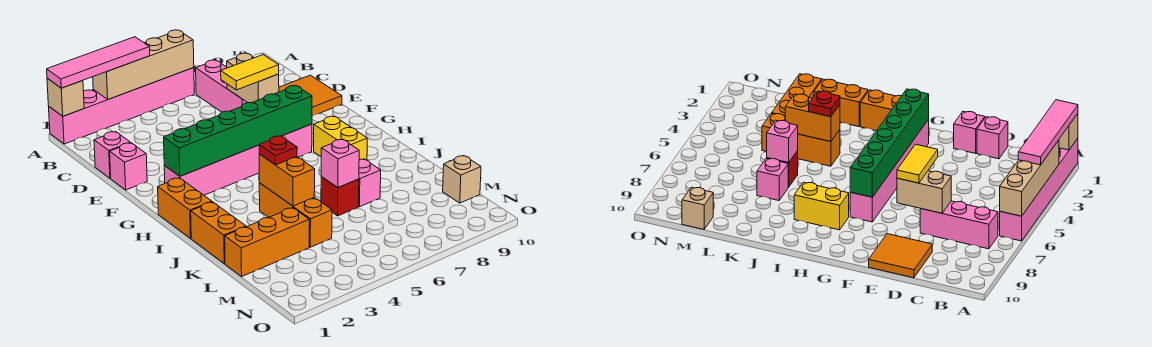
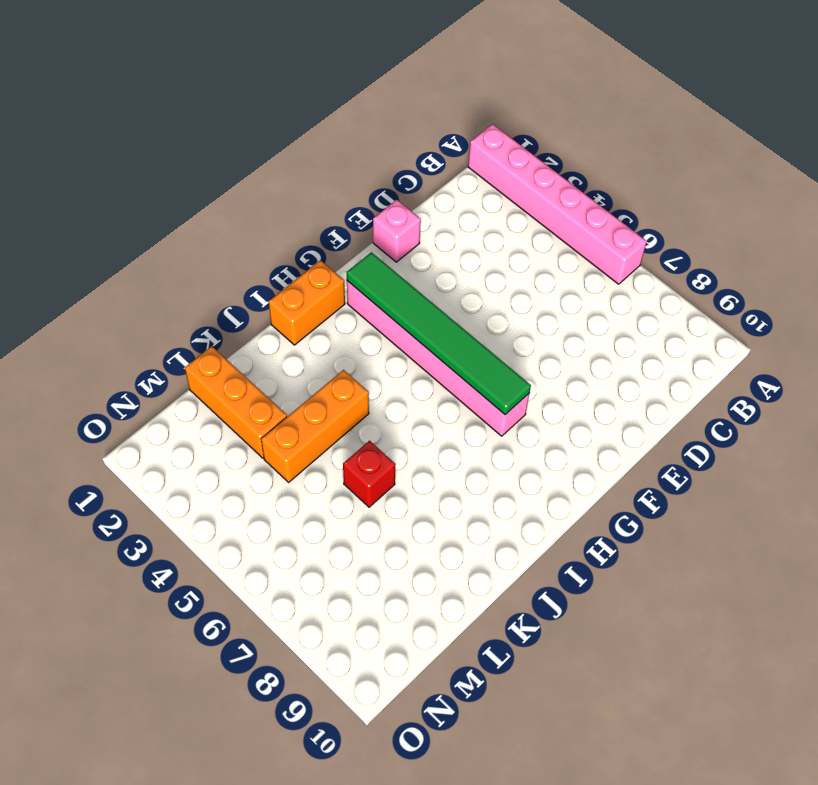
green tile G2:G7 level 2 -> green brick G2:G7 level 2
none -> pink brick B7:D7 level 1
none -> pink brick D1 level 1
none -> orange tile D9:E10 level 1

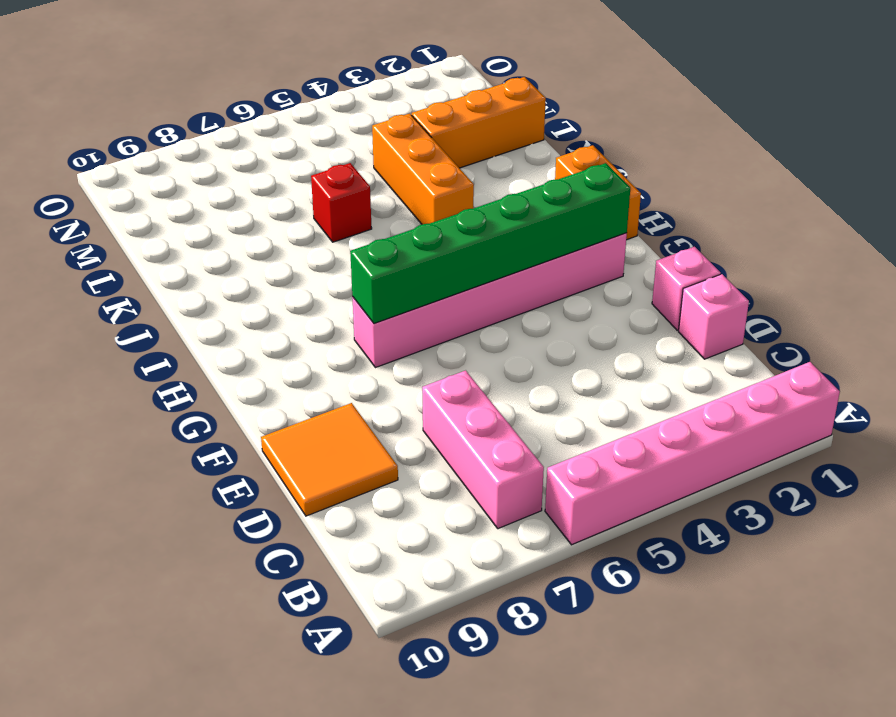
none -> yellow brick H8:I8 level 1
none -> orange brick J1:K1 level 1
none -> pink brick K7 level 1

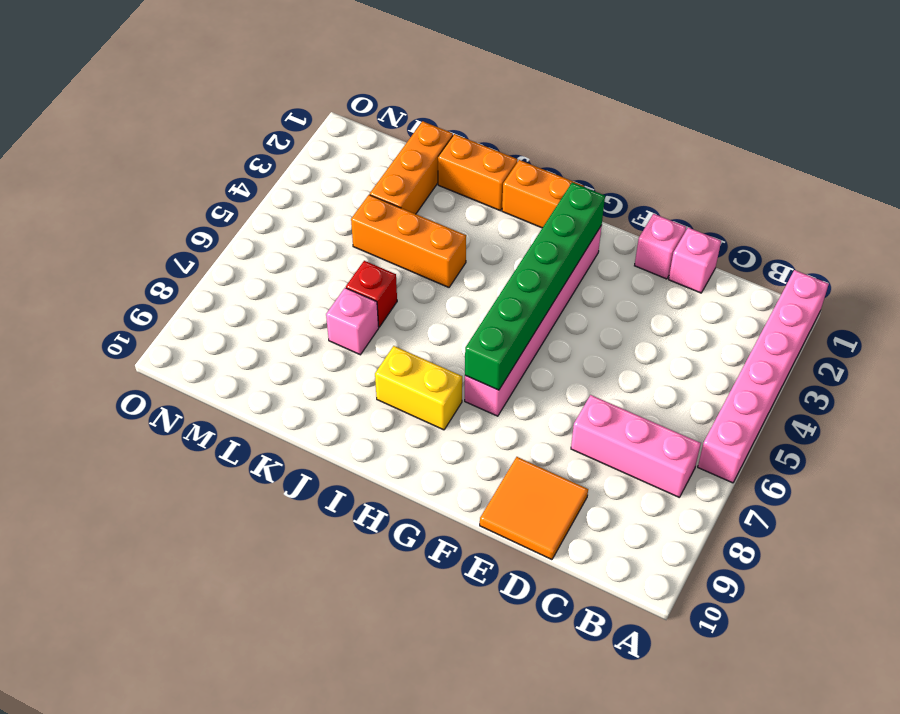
none -> tan brick M10 level 1
none -> tan brick A1 level 2
none -> tan brick A3:A6 level 2

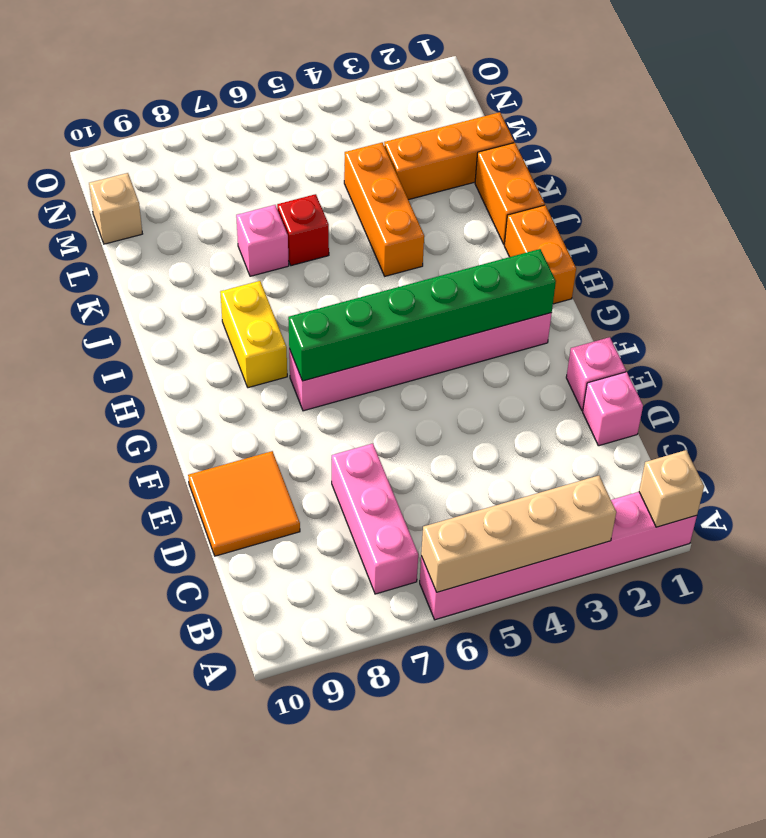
none -> tan brick D7:E7 level 2
none -> orange brick J4:K4 level 2
none -> pink brick K6 level 2

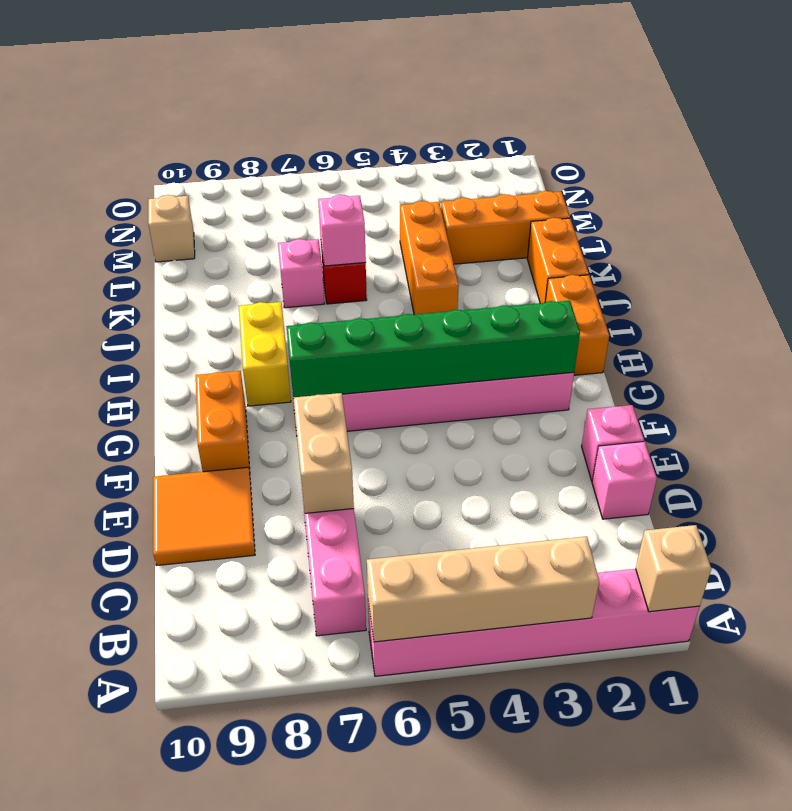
orange brick F9:G9 level 1 -> orange brick J4:K4 level 2
none -> pink tile A1:A4 level 3
none -> yellow tile E6:E7 level 3
none -> red plate J4 level 3

